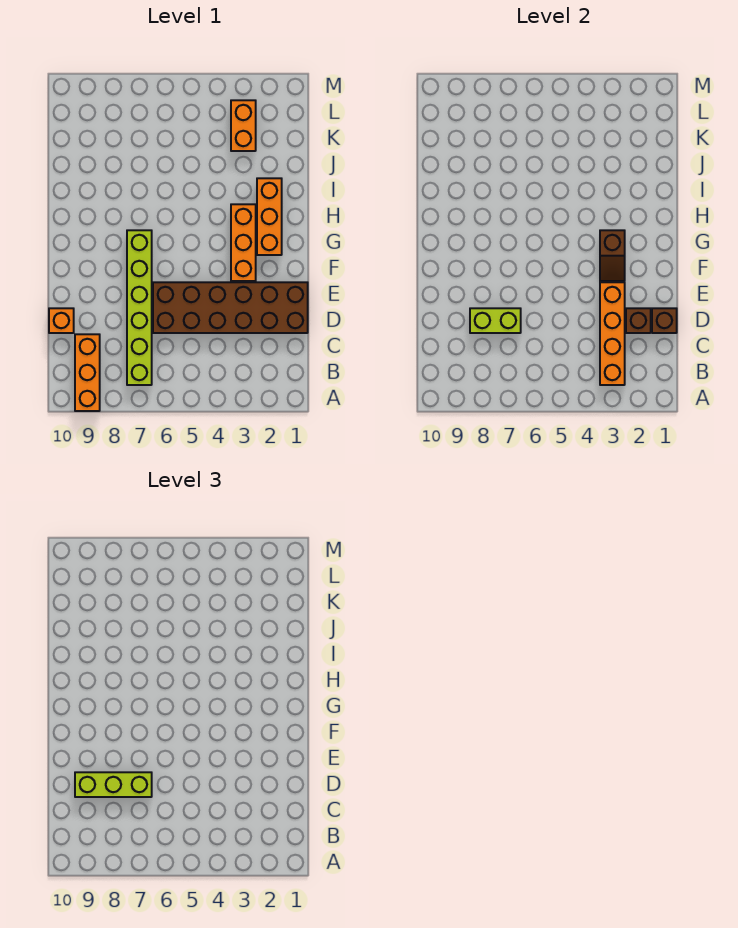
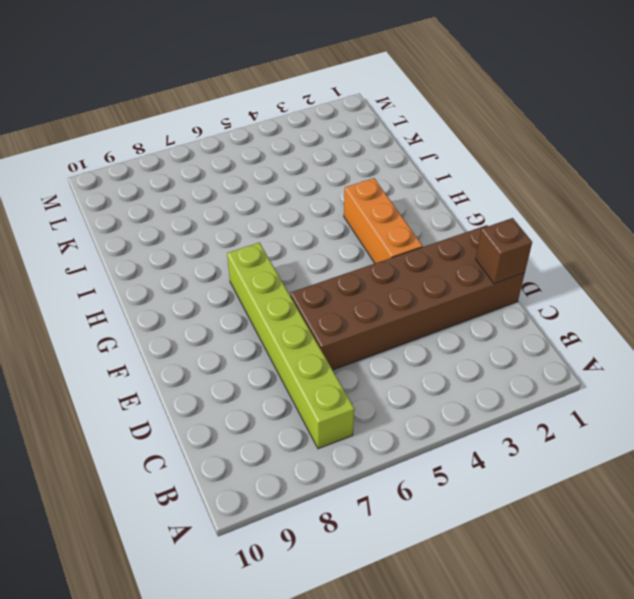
none -> orange brick A9:C9 level 1
none -> orange brick D10 level 1
none -> orange brick G2:I2 level 1

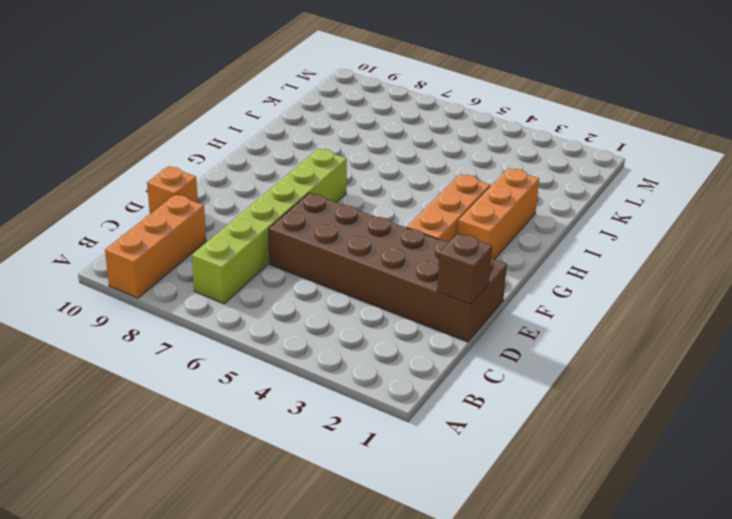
none -> orange brick K3:L3 level 1
none -> orange brick B3:E3 level 2
none -> brown brick D2 level 2

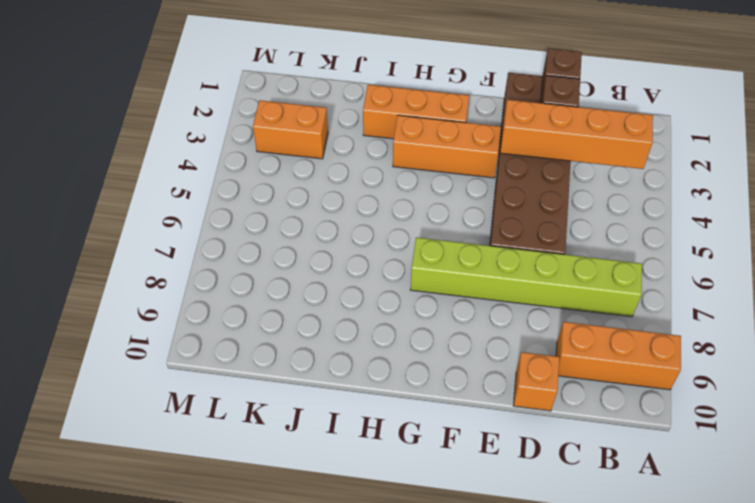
none -> lime brick D7:D8 level 2
none -> brown slope F3:G3 level 2 top G
none -> lime brick D7:D9 level 3

